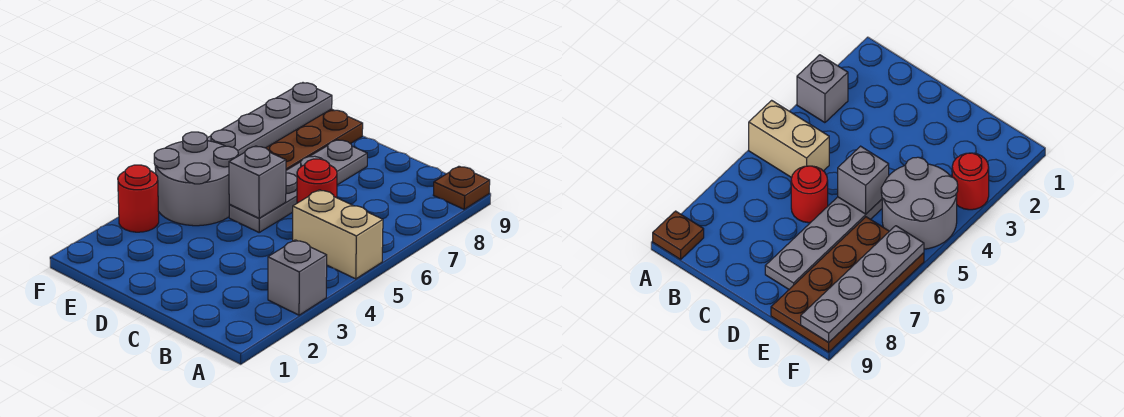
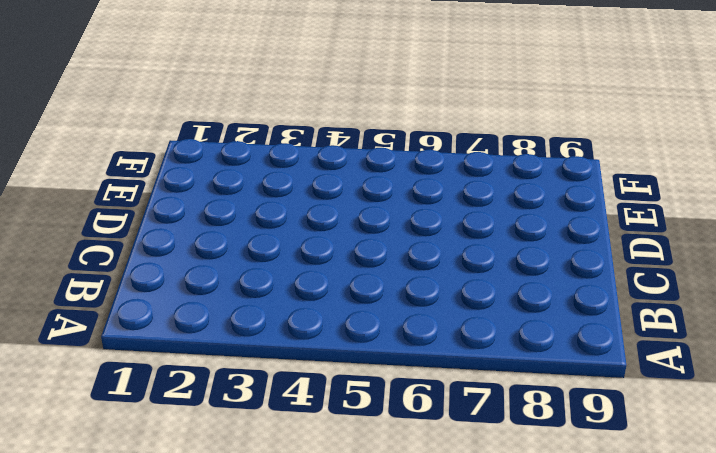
none -> grey brick A3 level 1
none -> tan brick A5:B5 level 1

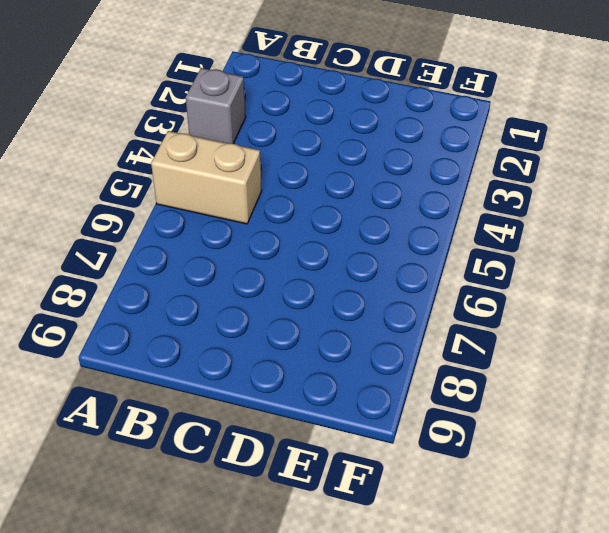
none -> brown plate A9 level 1
none -> red round brick C6 level 1

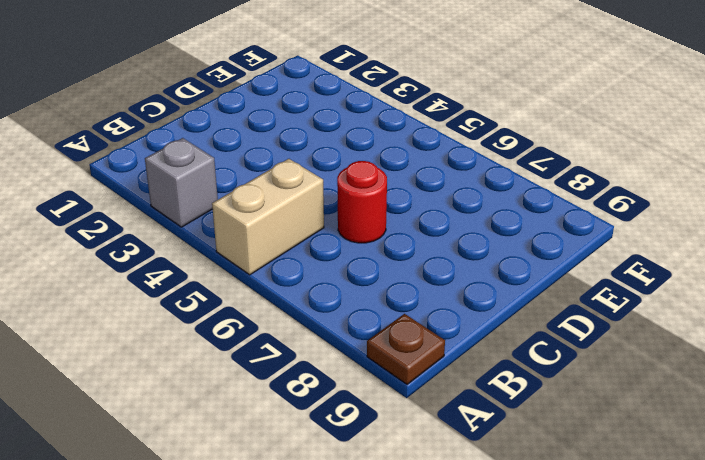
none -> grey plate D5:D8 level 1
none -> grey round brick E4:F5 level 1

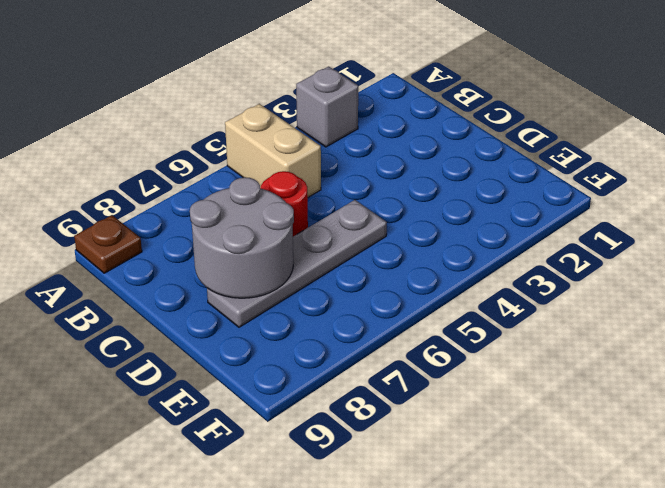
grey round brick C7:D8 level 2 -> grey round brick E4:F5 level 1
none -> brown plate E6:F9 level 1
none -> red round brick F3 level 1

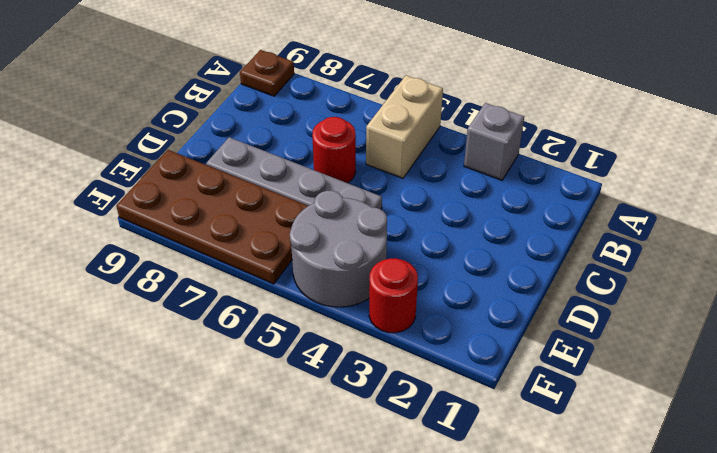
none -> grey brick D5 level 2
none -> grey plate F6:F9 level 2

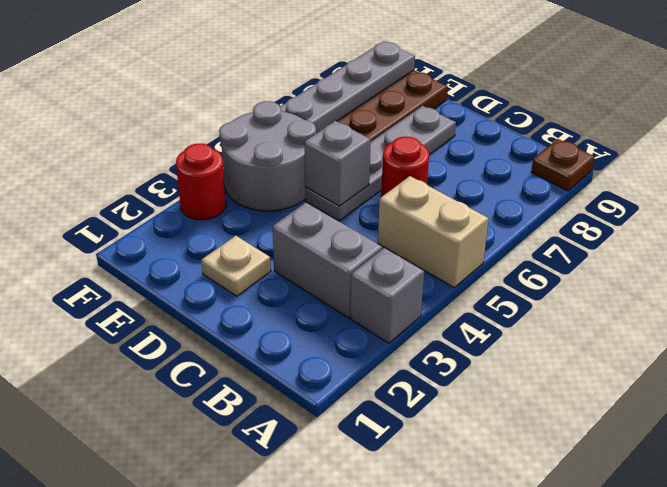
grey brick B3:C3 level 1 -> none
tan plate D2 level 1 -> none

